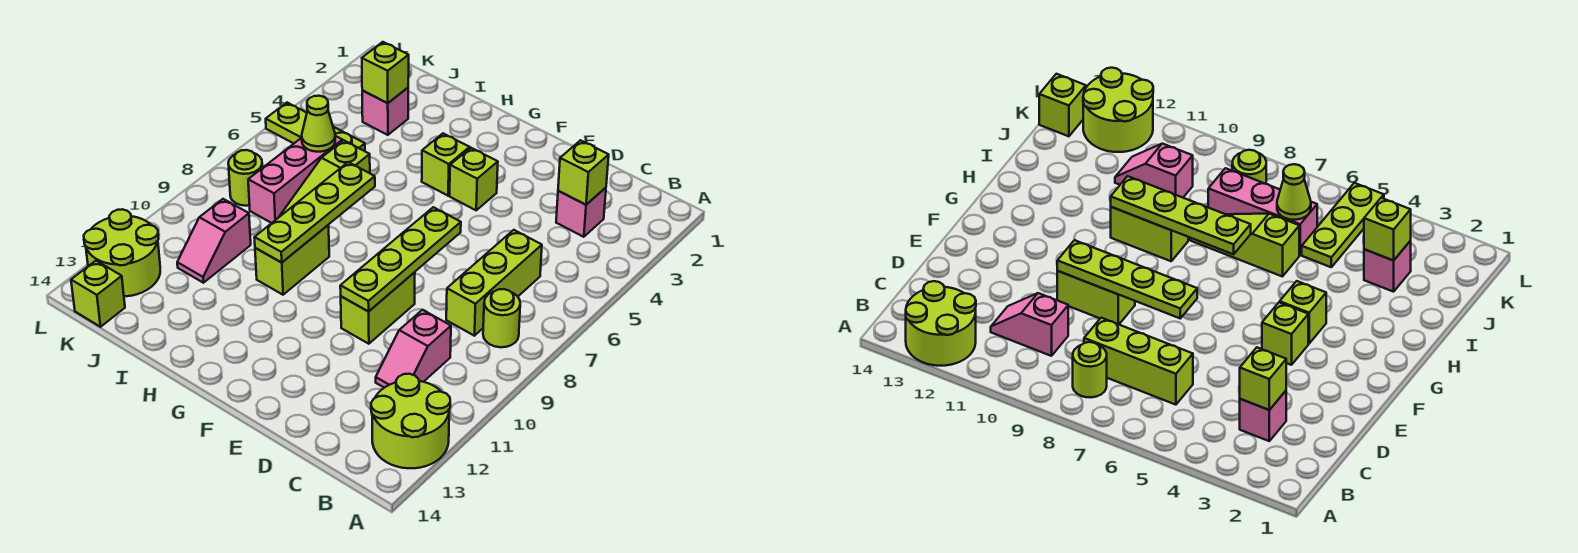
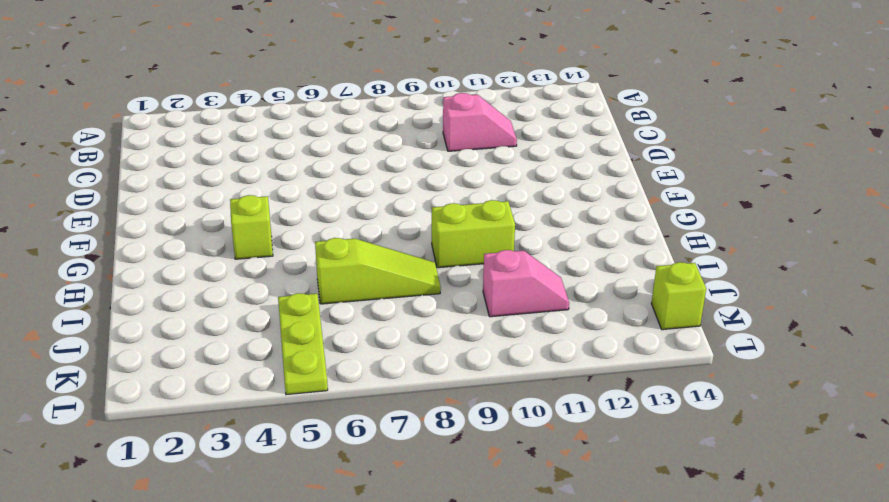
none -> lime round brick A12:B13 level 1
none -> lime round brick B8 level 1
none -> pink brick C3 level 1

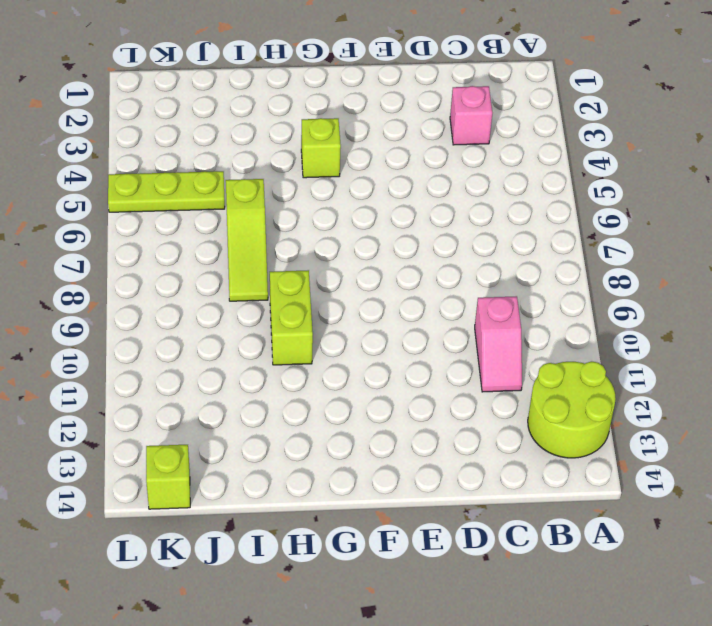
none -> lime round brick B8 level 1
none -> lime brick C6:C8 level 1
none -> lime brick E9:E10 level 1

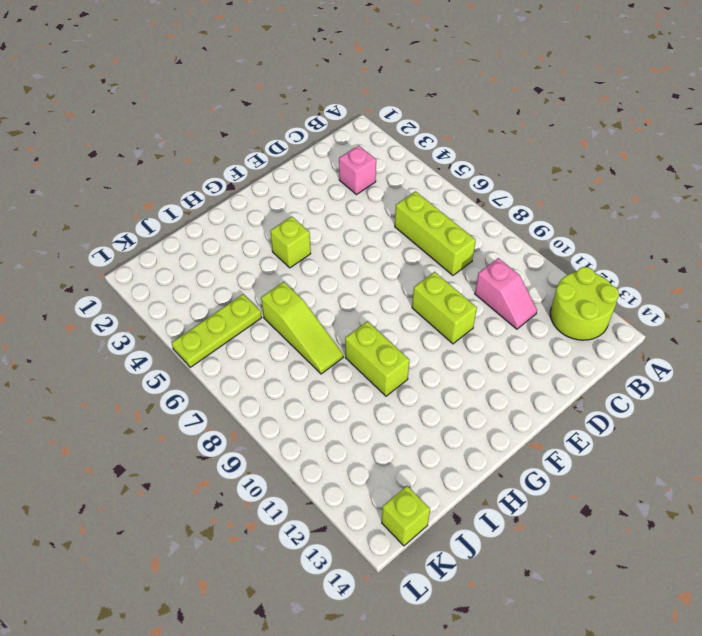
none -> lime round brick B8 level 1
none -> lime brick F4 level 1
none -> pink brick J3 level 1

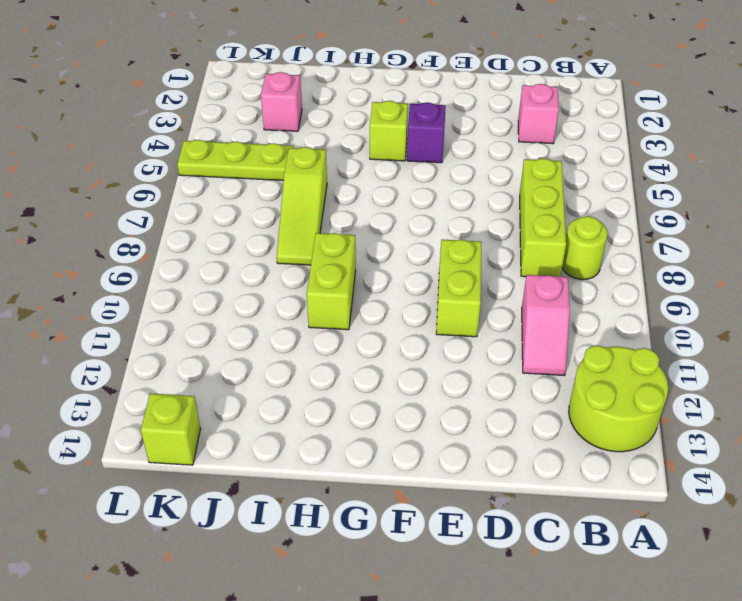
purple brick F4 level 1 -> lime brick F4 level 1
none -> pink brick J6:J8 level 1
none -> pink slope J10:J11 level 1 top 10
none -> lime round brick K8 level 1

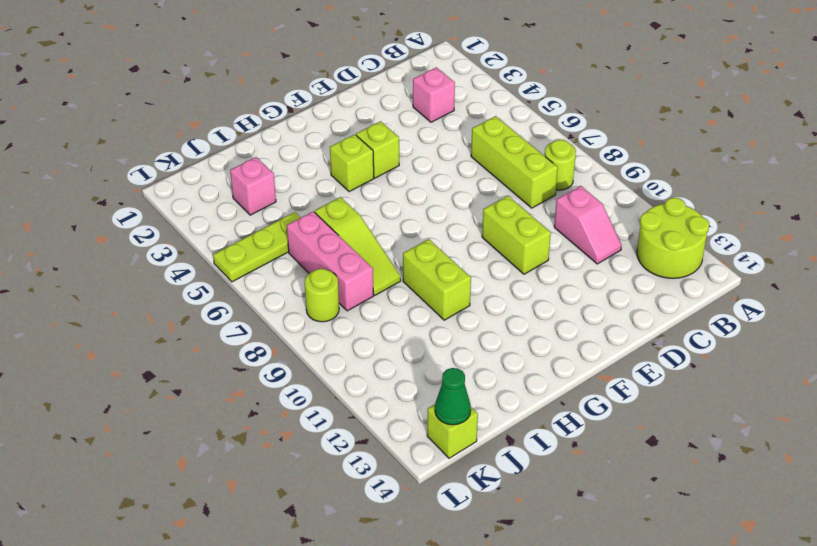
green cone K14 level 2 -> none
none -> pink slope J10:J11 level 1 top 10
none -> lime round brick K12:L13 level 1
none -> lime brick C3 level 2

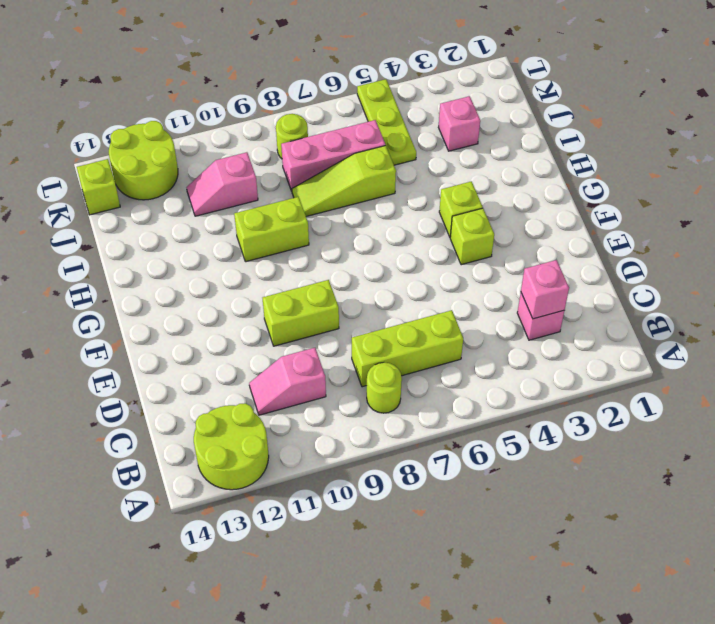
pink brick C3 level 2 -> lime brick C3 level 2
none -> lime plate E7:E10 level 2
none -> lime plate H7:H10 level 2
none -> lime brick J3 level 2

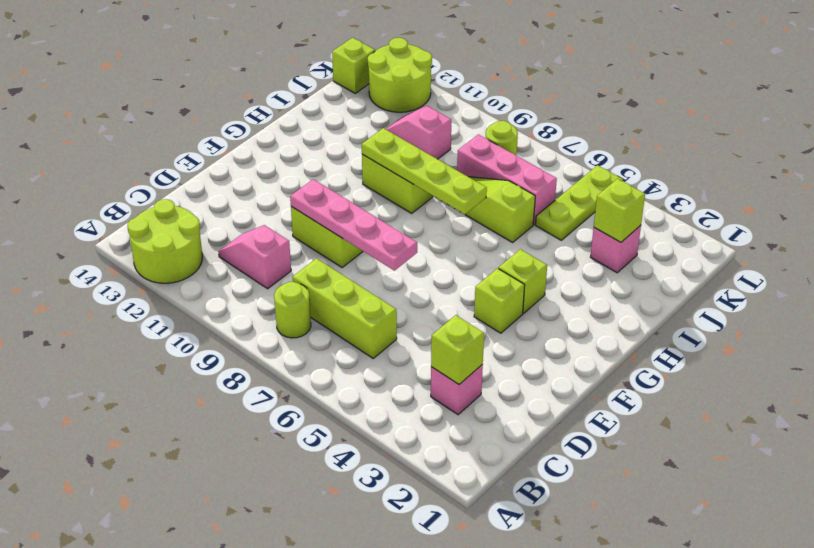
pink plate E7:E10 level 2 -> lime plate E7:E10 level 2
none -> lime cone J6 level 2

